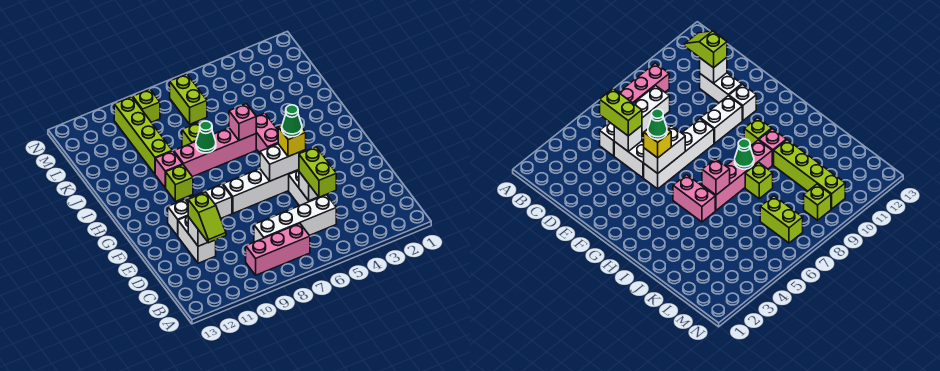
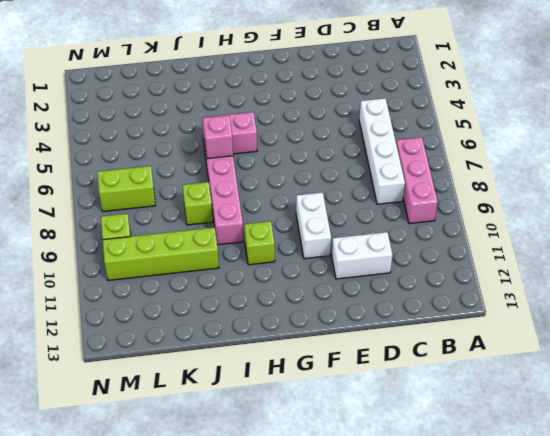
none -> white brick D5:E5 level 1
none -> white brick F5:F8 level 1
none -> white brick F11 level 1

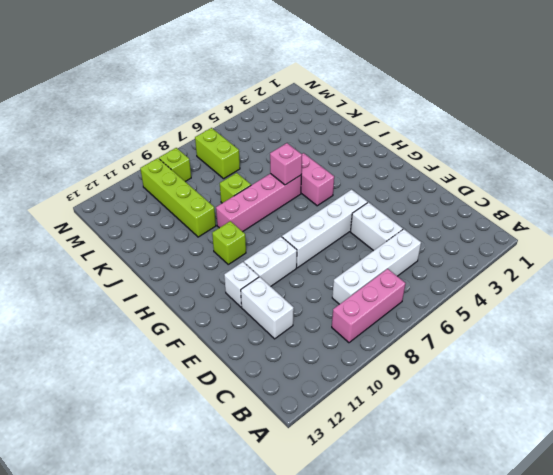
none -> pink brick I10 level 1
none -> white brick D5 level 2
none -> white brick D11 level 2

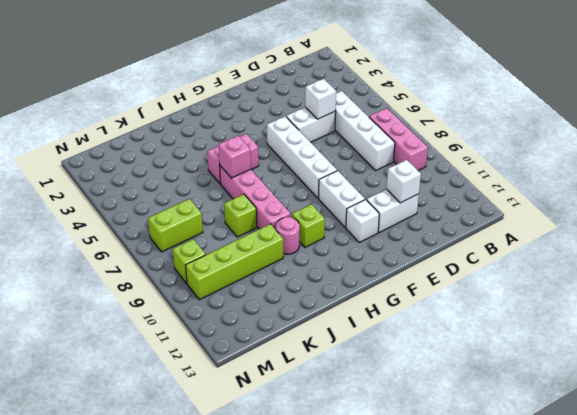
pink round brick I10 level 1 -> pink brick I10 level 1
none -> white brick F5:F6 level 2
none -> green cone I8 level 2
none -> lime brick C5:D5 level 3

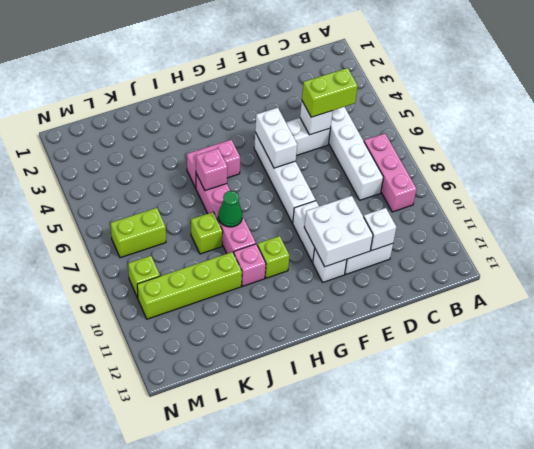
white brick E10:F11 level 2 -> none
none -> lime slope C11:D11 level 3 top D
none -> yellow brick F5 level 3
none -> green cone F5 level 4

